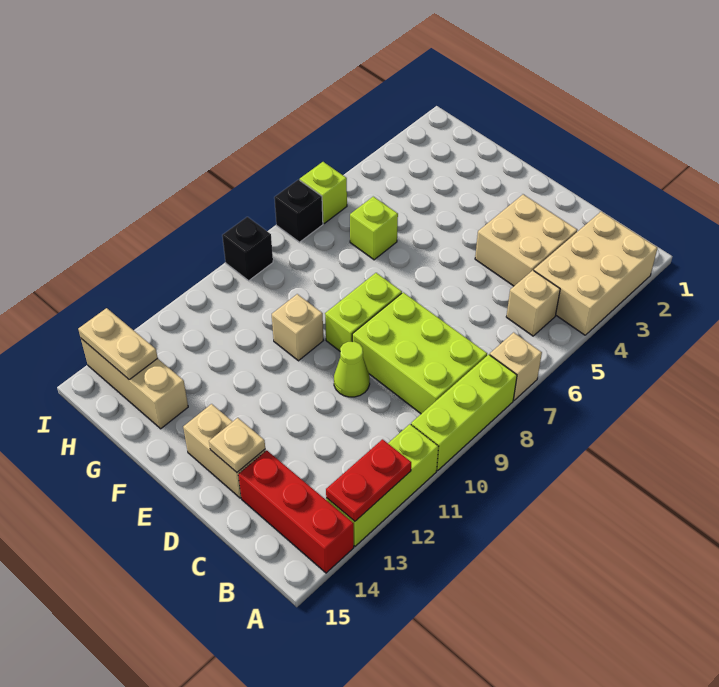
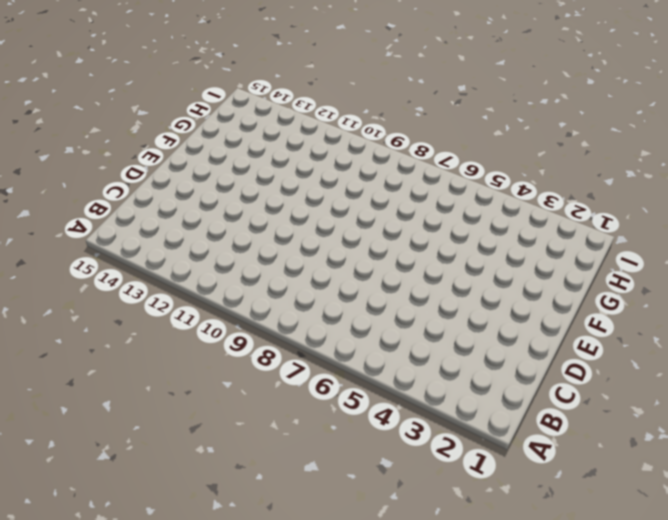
none -> tan brick A2:B4 level 1
none -> tan brick A7 level 1
none -> lime brick A8:A10 level 1

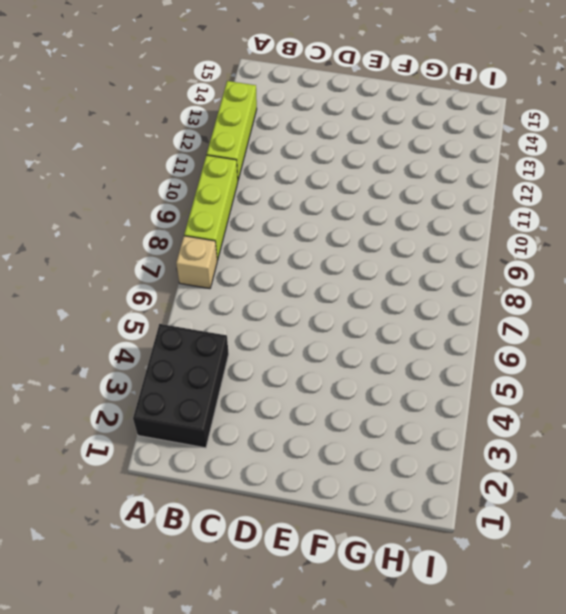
black brick A2:B4 level 1 -> tan brick A2:B4 level 1
none -> red brick A14:C14 level 1
none -> tan brick B5 level 1
none -> lime brick B8:D9 level 1

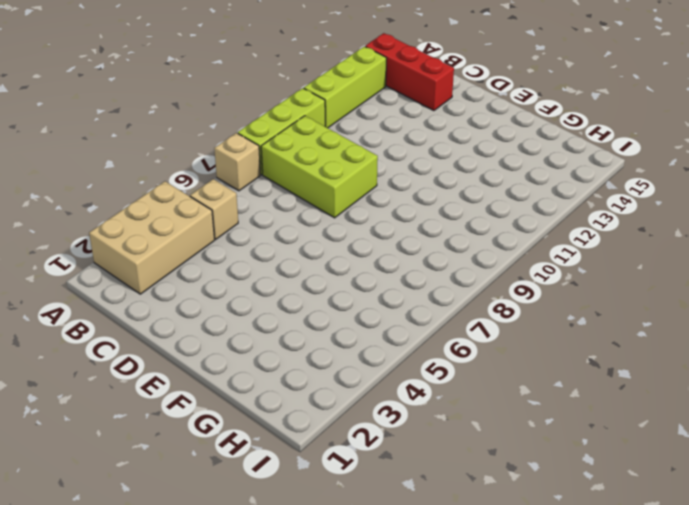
none -> tan brick C3:D4 level 1
none -> lime cone D10 level 1
none -> tan brick D14:E14 level 1

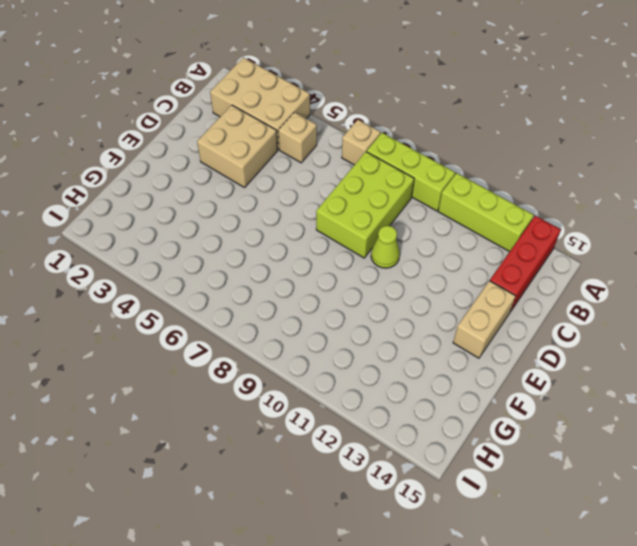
none -> lime brick E8:E9 level 1
none -> tan brick F10 level 1
none -> lime brick G6 level 1

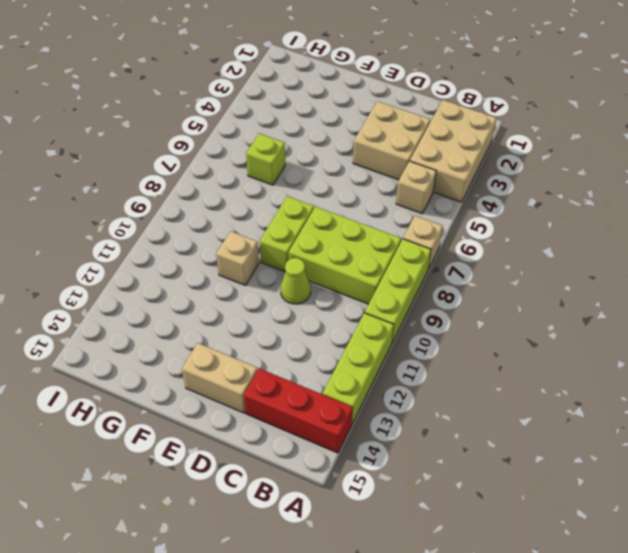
none -> tan brick G14:I14 level 1
none -> lime brick I6 level 1
none -> black brick I7 level 1

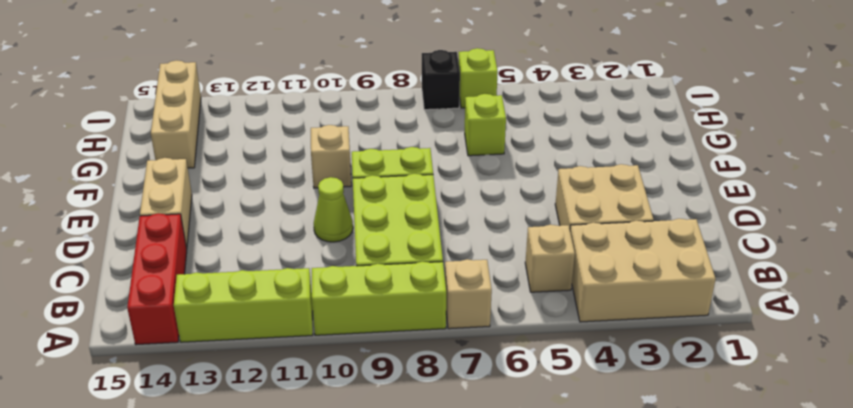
none -> black brick I9 level 1
none -> red plate A12:A13 level 2
none -> tan plate D14 level 2

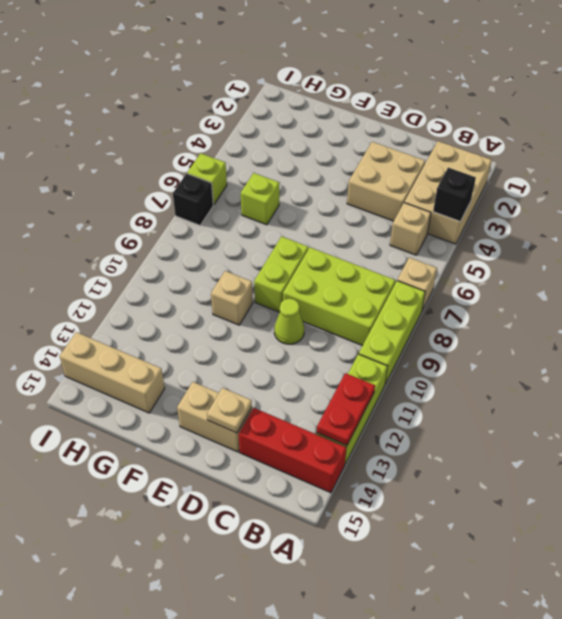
black brick A4 level 2 -> black brick I9 level 1
none -> tan plate H14:I14 level 2

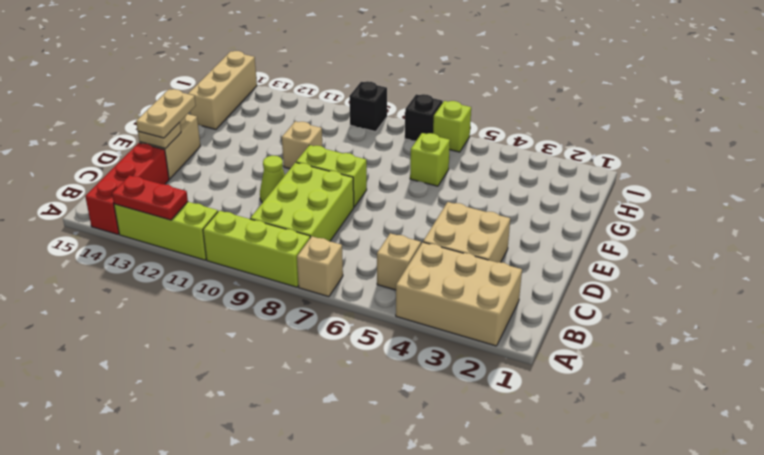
tan plate D14:E14 level 3 -> tan plate H14:I14 level 2

